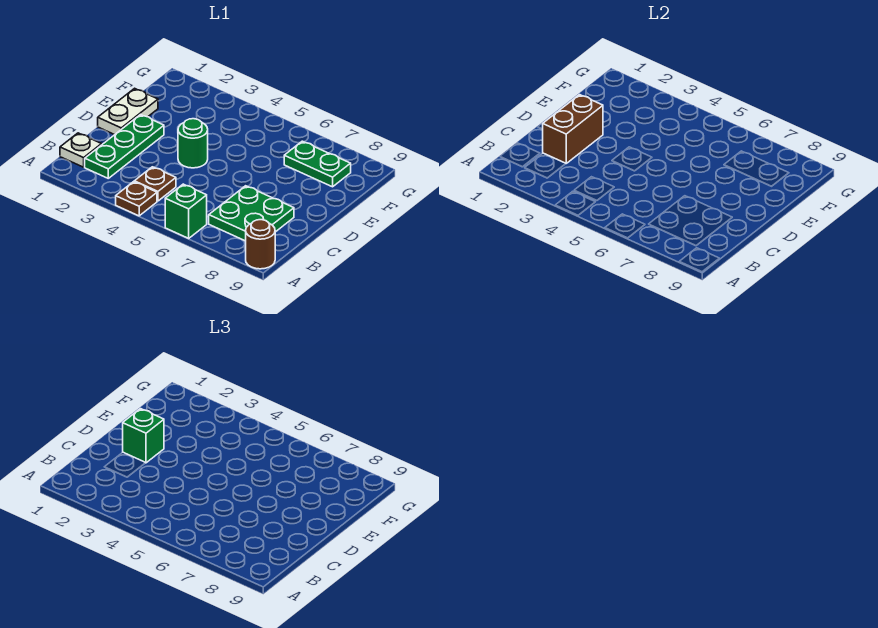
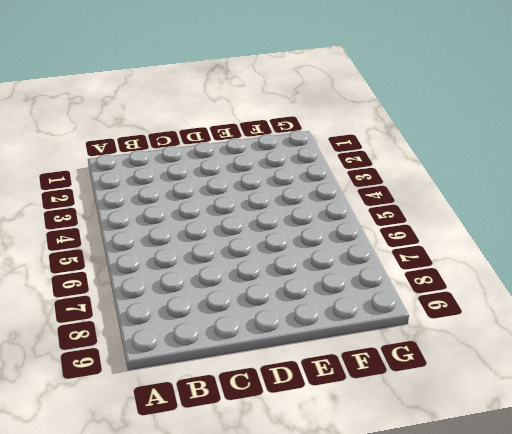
none -> brown plate A4 level 1
none -> green brick A6 level 1
none -> brown round brick A9 level 1

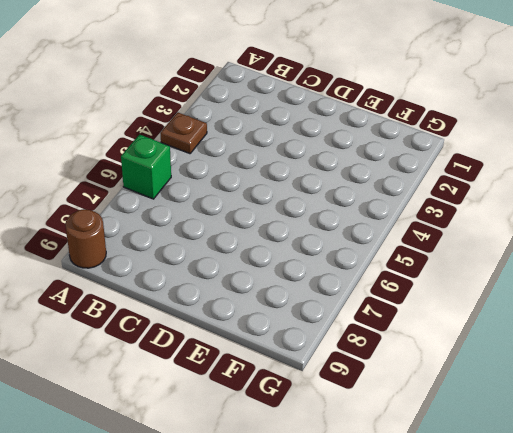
none -> white plate B1 level 1
none -> green plate B2:D2 level 1
none -> brown plate B4 level 1

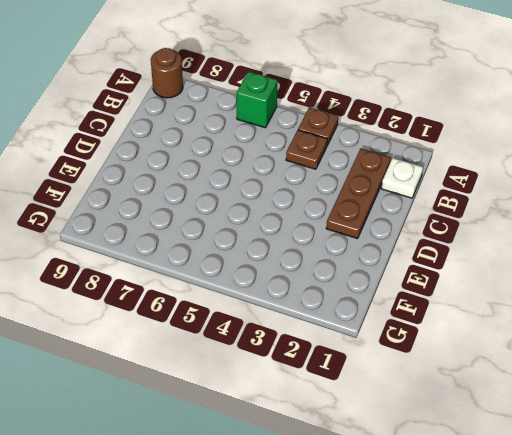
brown plate B2:D2 level 1 -> green plate B2:D2 level 1
none -> green plate B7:C8 level 1
none -> white plate D1:E1 level 1
none -> green round brick D4 level 1

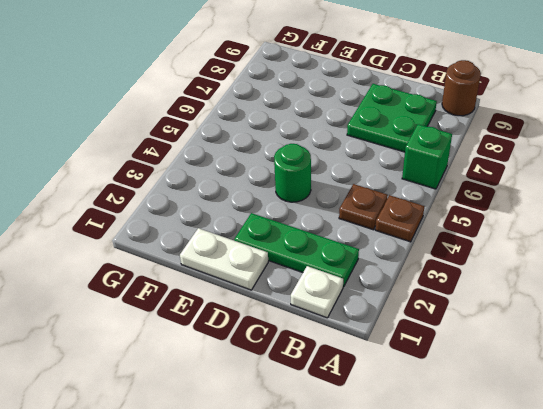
none -> green plate F7:F8 level 1
none -> brown brick C2:D2 level 2
none -> green brick D2 level 3

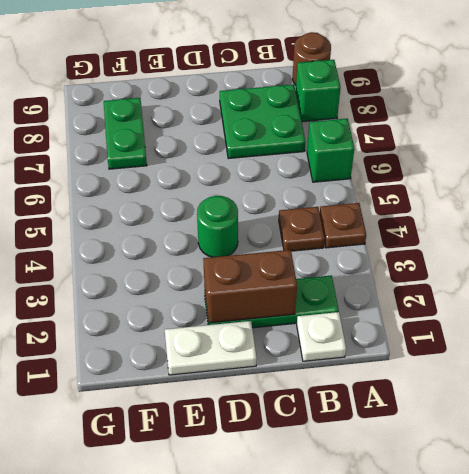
green brick A8 level 1 -> green brick D2 level 3

